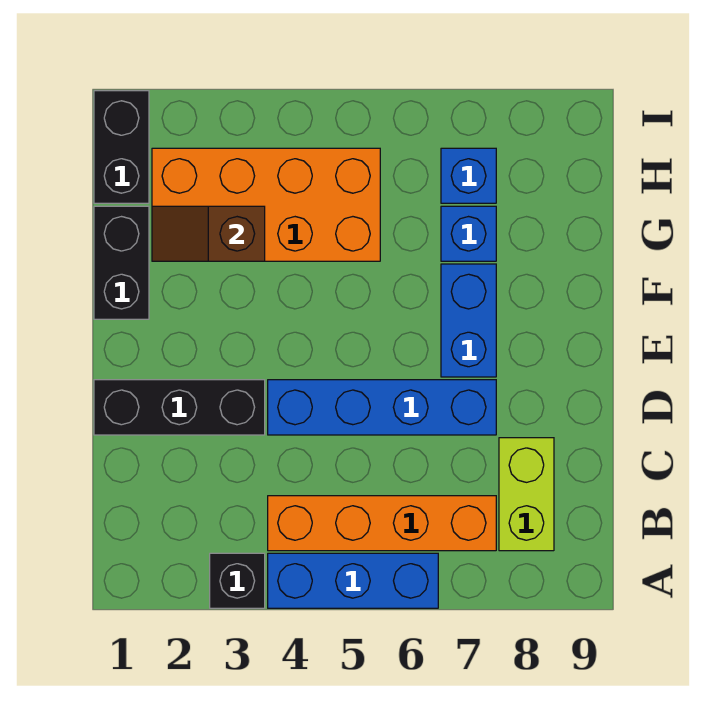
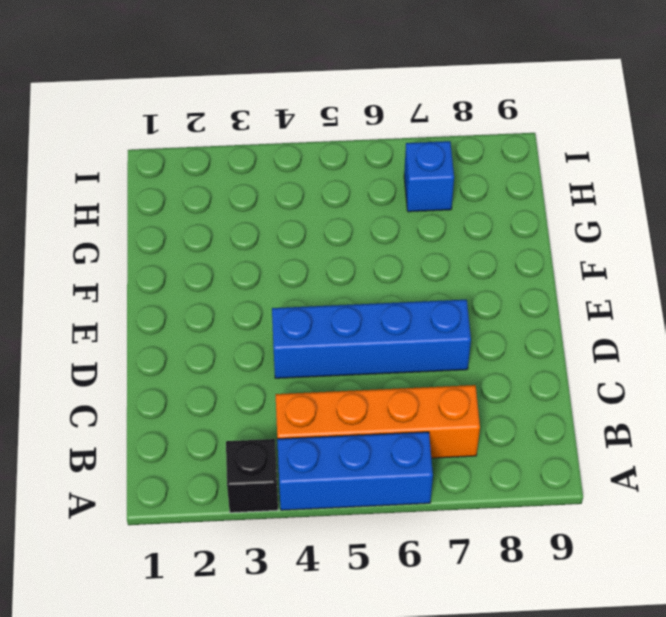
none -> lime brick B8:C8 level 1
none -> black brick D1:D3 level 1
none -> blue brick E7:F7 level 1

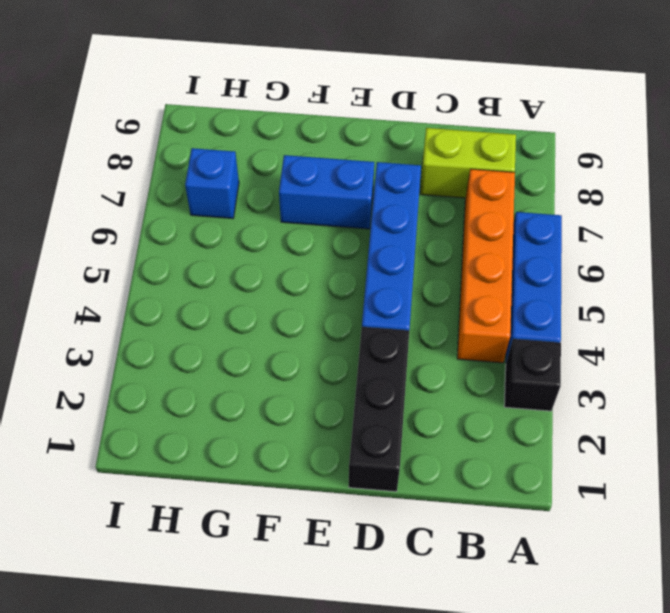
none -> black brick F1:G1 level 1
none -> orange brick G2:H5 level 1
none -> blue brick G7 level 1

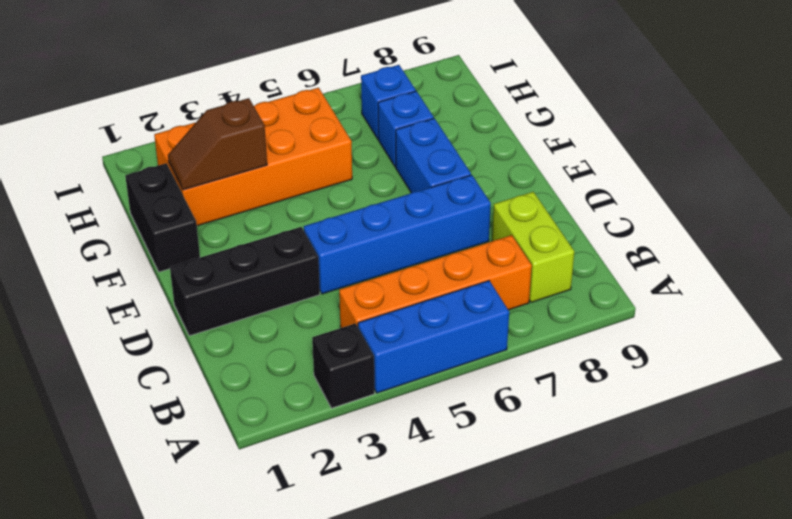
none -> black brick H1:I1 level 1

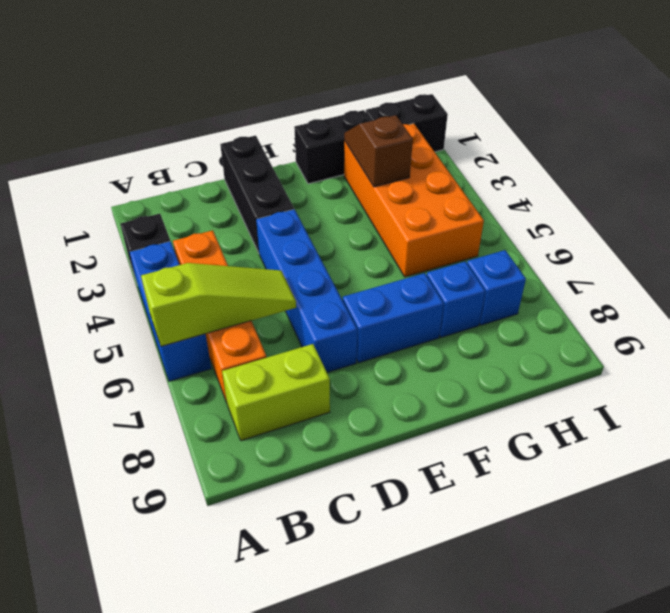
lime slope A6:C6 level 2 top A -> none

